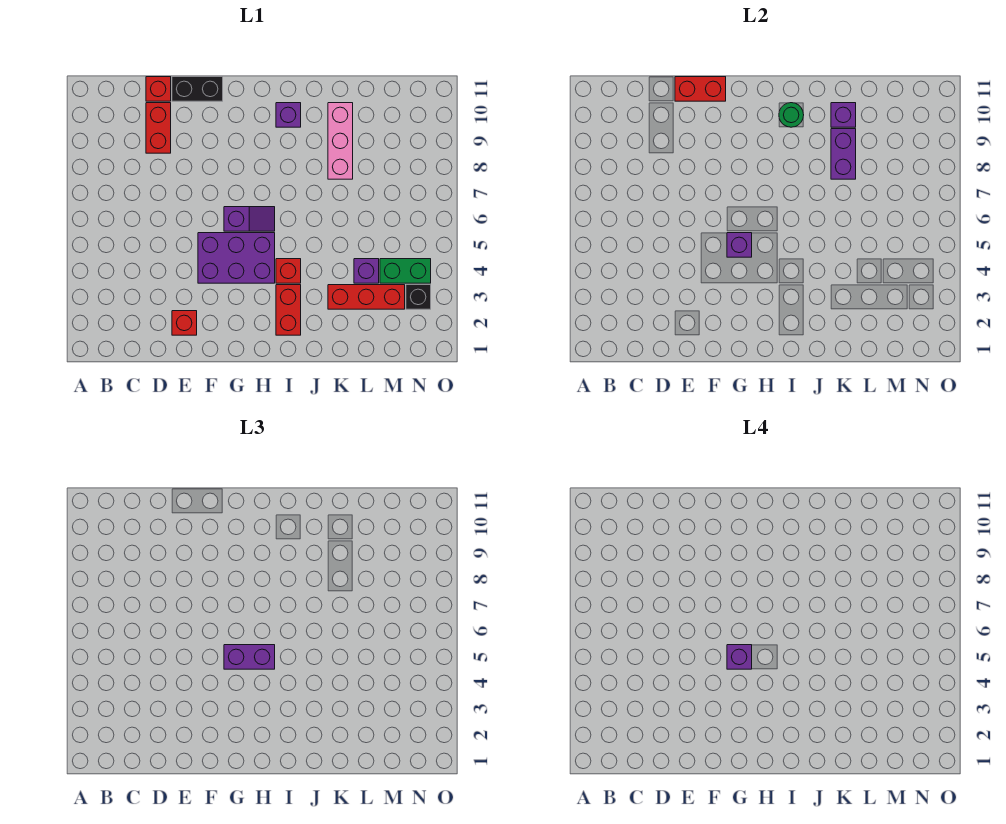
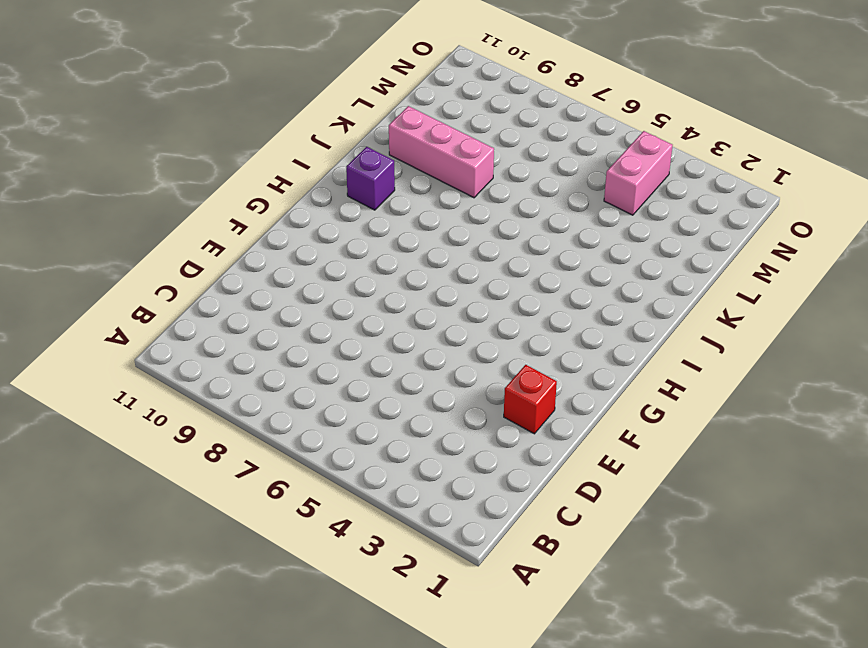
pink brick M4:N4 level 1 -> green brick M4:N4 level 1
none -> red brick D9:D10 level 1
none -> red brick D11 level 1
none -> black brick E11:F11 level 1

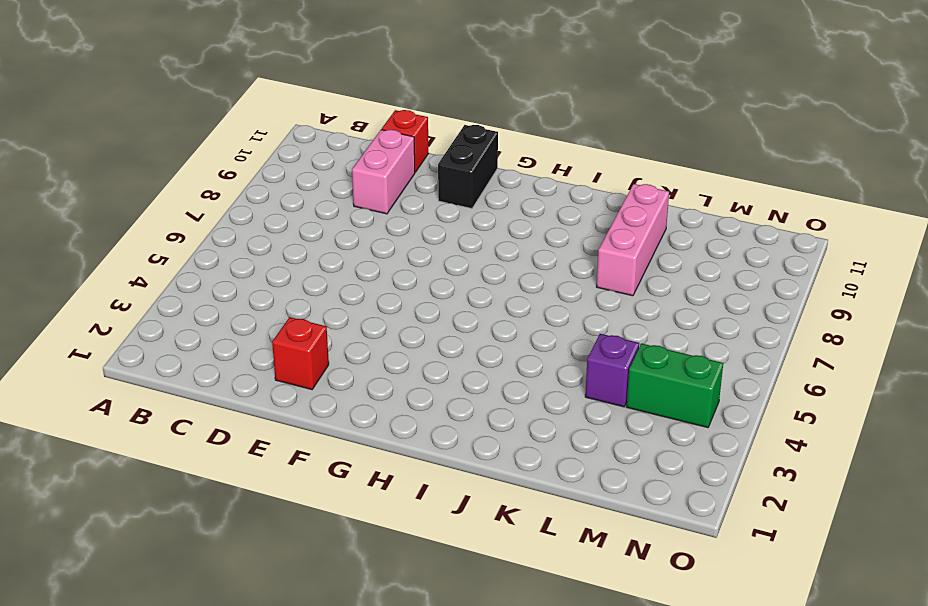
pink brick D9:D10 level 1 -> red brick D9:D10 level 1
black brick F10:F11 level 1 -> black brick E11:F11 level 1
none -> purple brick F4:H5 level 1
none -> purple slope G6:H6 level 1 top G
none -> red brick I2:I3 level 1

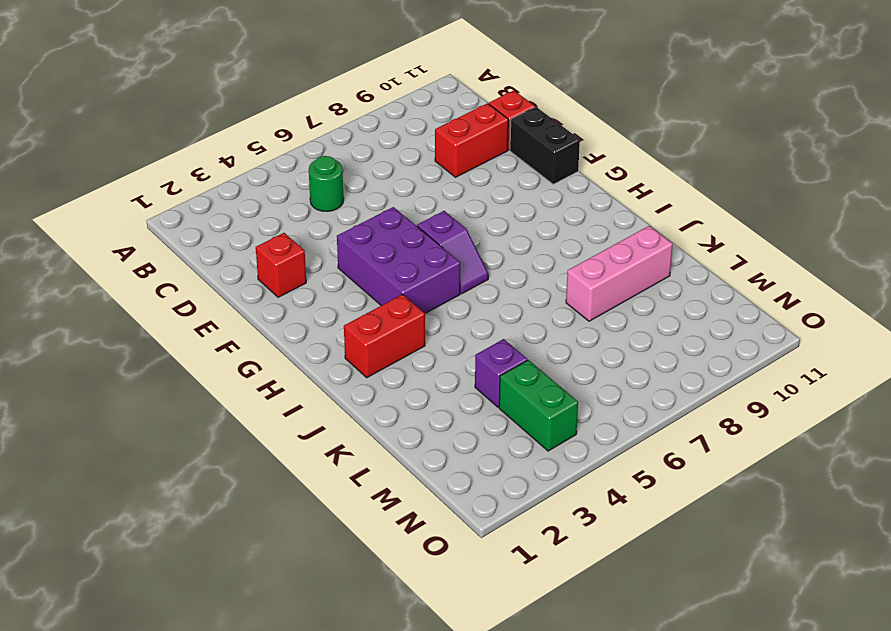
green round brick C5 level 1 -> green round brick I10 level 2
none -> red brick I4 level 1
none -> purple brick I10 level 1
none -> red brick K3:M3 level 1

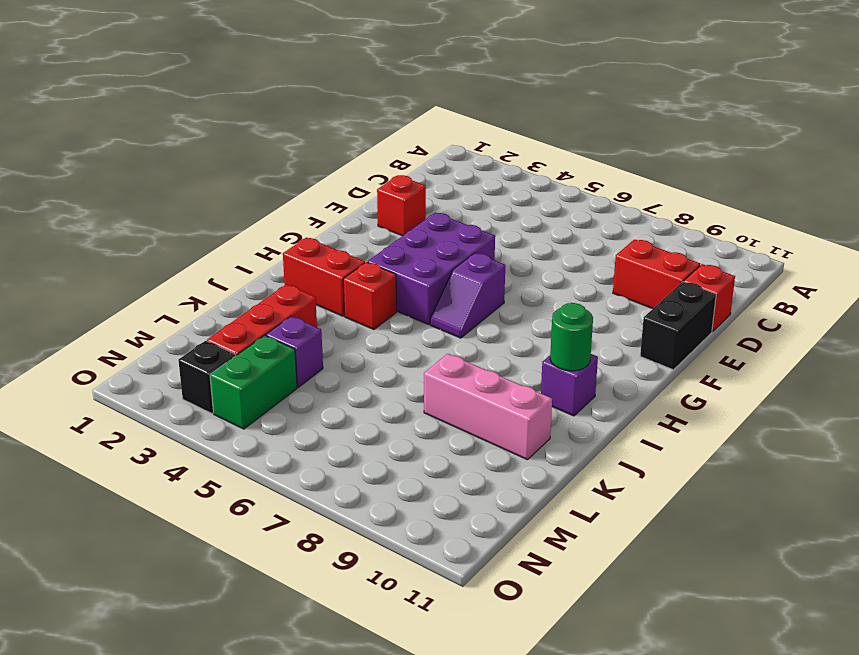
none -> red brick E11:F11 level 2
none -> purple brick G5 level 2
none -> purple brick K8:K9 level 2

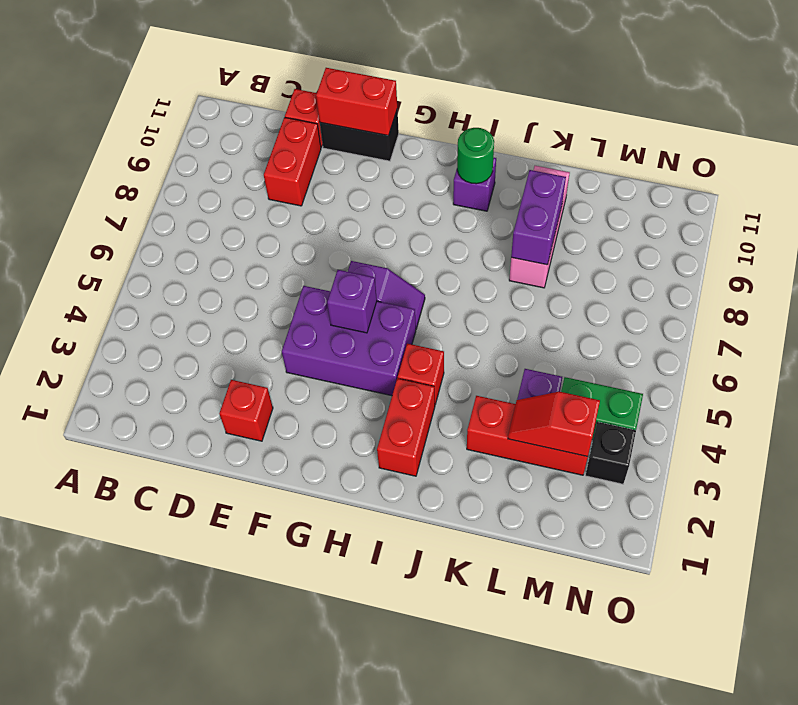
red slope L3:M3 level 2 top M -> none
none -> purple brick K10 level 2
none -> purple brick G5:H5 level 3
none -> purple brick G5 level 4

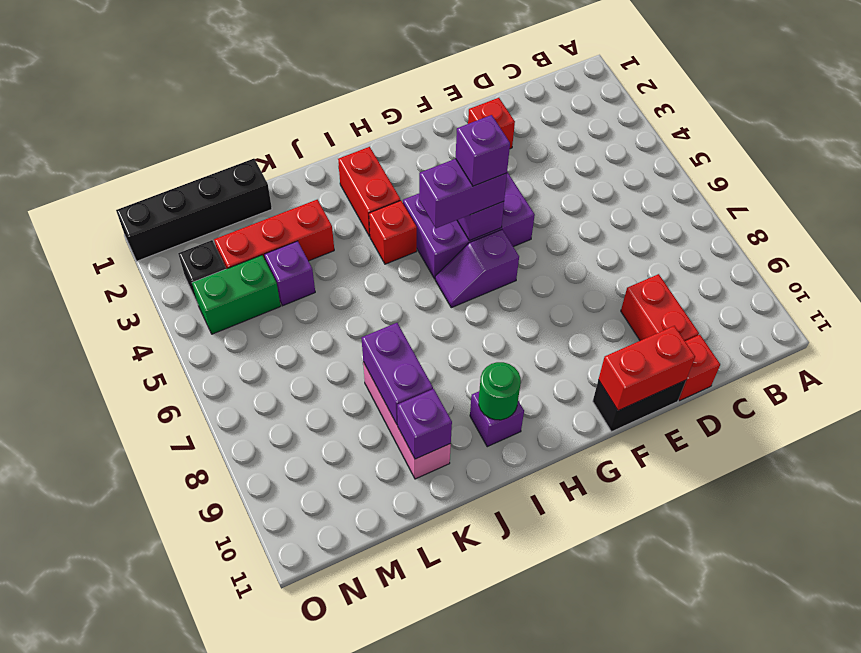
black brick L1:O1 level 1 -> none

